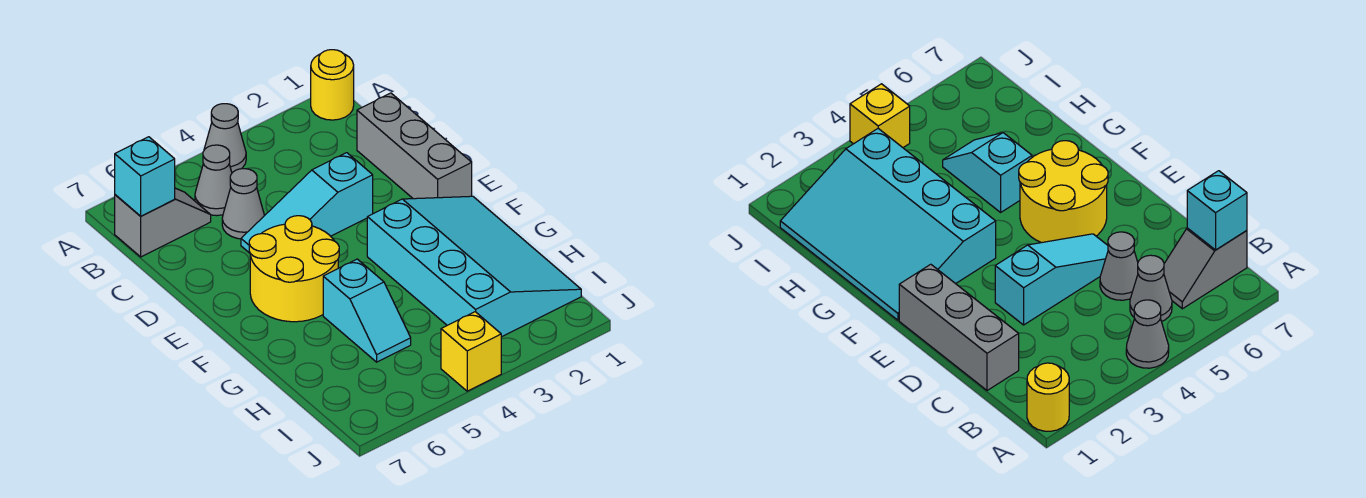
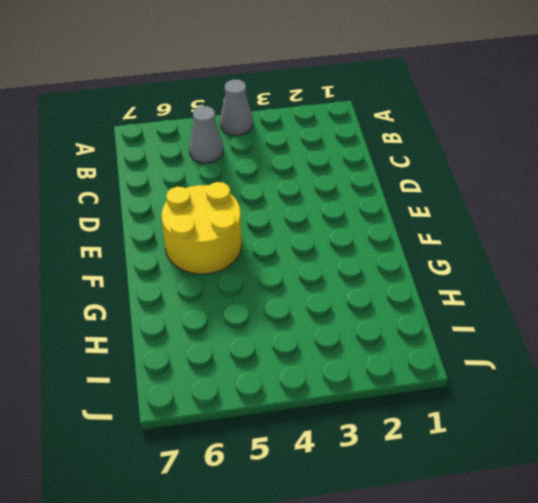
none -> yellow round brick A1 level 1
none -> grey slope B6:B7 level 1 top 7
none -> grey brick C1:E1 level 1

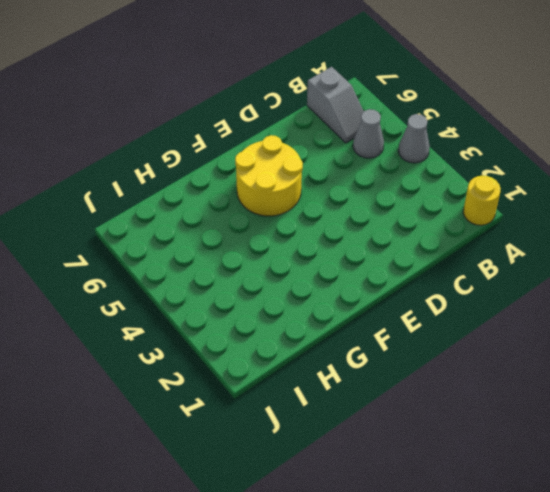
none -> grey brick C1:E1 level 1
none -> grey cone C5 level 1
none -> cyan slope D3:D5 level 1 top 3

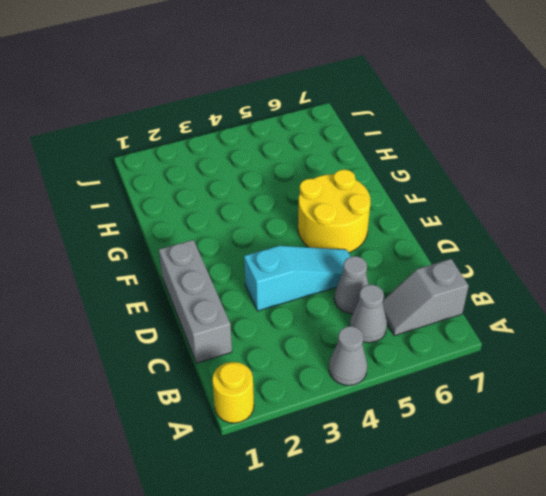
none -> cyan slope F1:I3 level 1 top 3
none -> cyan slope G5:H5 level 1 top G
none -> yellow brick J4 level 1

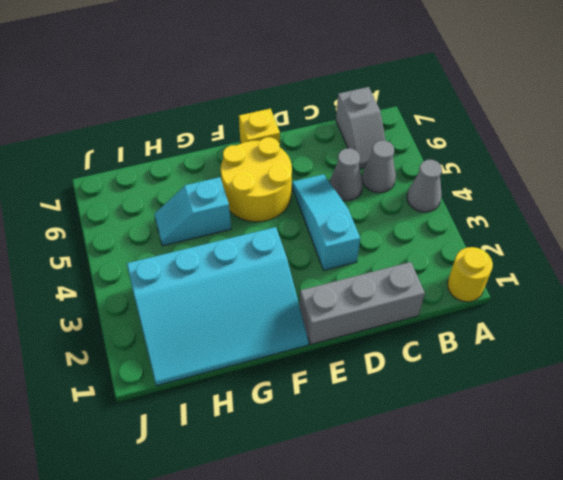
yellow brick E7 level 1 -> yellow brick J4 level 1
none -> cyan brick B7 level 2

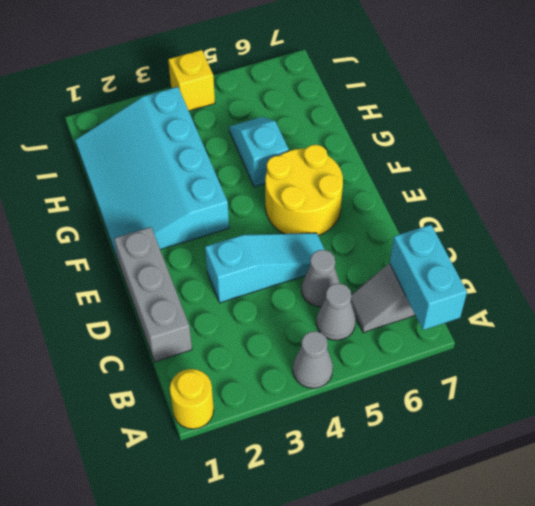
cyan brick A7:B7 level 2 -> cyan brick B7 level 2

